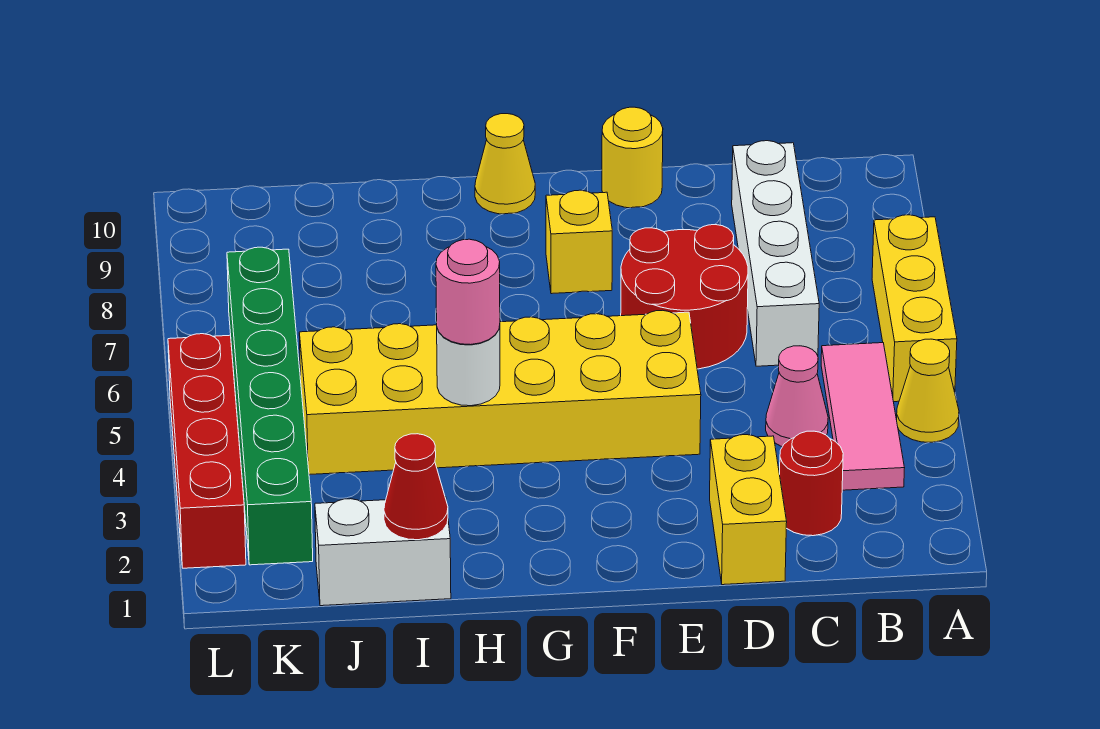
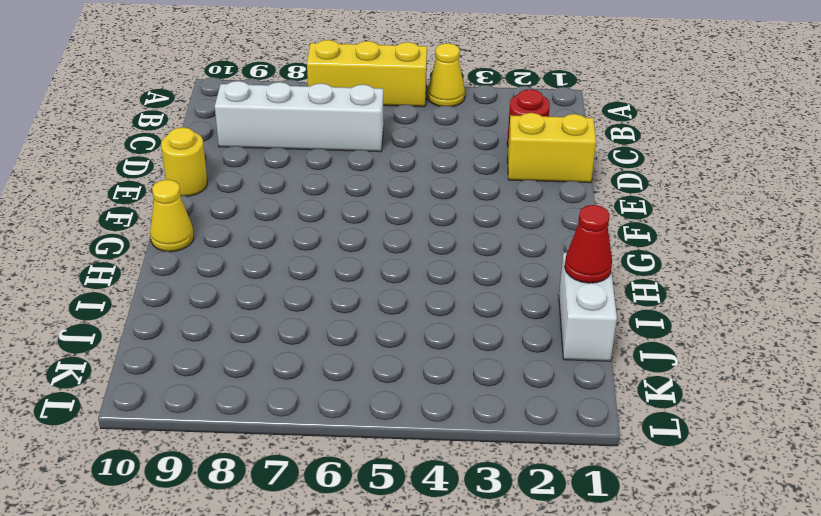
none -> pink tile B3:B5 level 1
none -> pink cone C4 level 1
none -> red round brick D6:E7 level 1

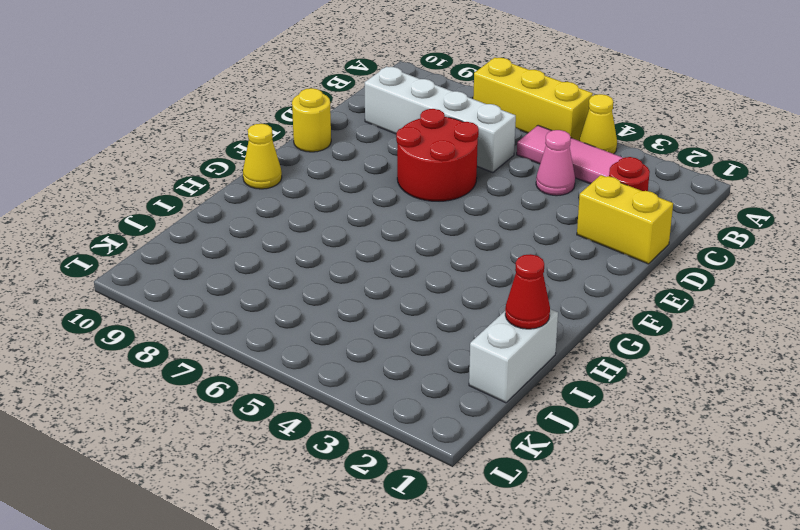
none -> yellow brick E4:J5 level 1
none -> yellow brick F8 level 1
none -> green brick K2:K7 level 1

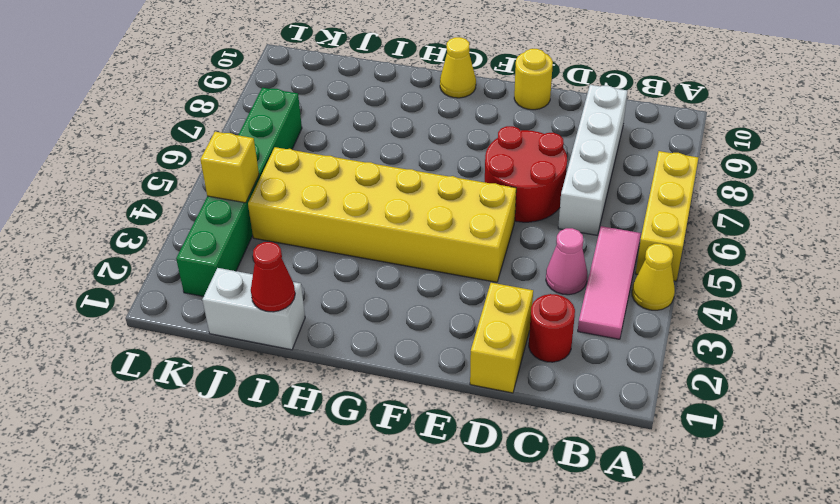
yellow brick K4 level 2 -> yellow brick F8 level 1
none -> red brick L2:L5 level 1
none -> white round brick H4 level 2
none -> pink round brick H4 level 3

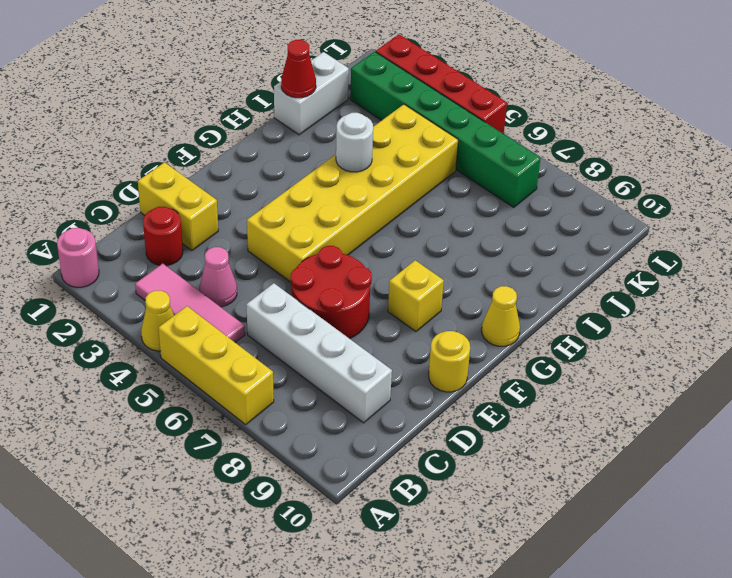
pink round brick A1 level 1 -> pink round brick H4 level 3

